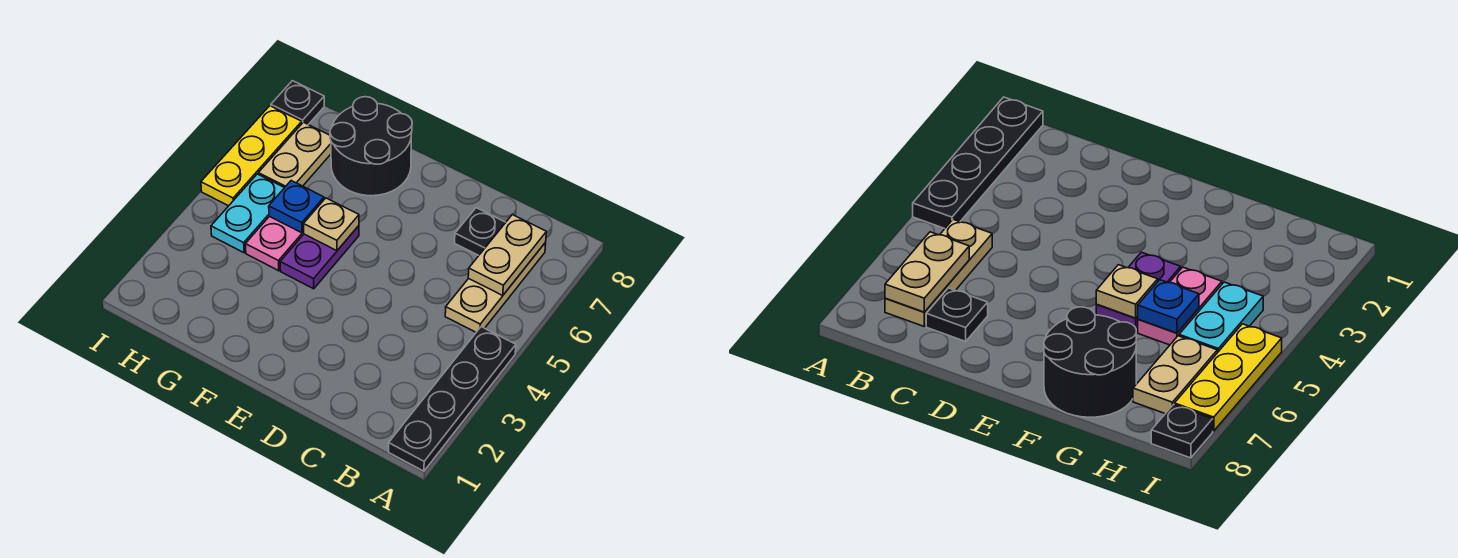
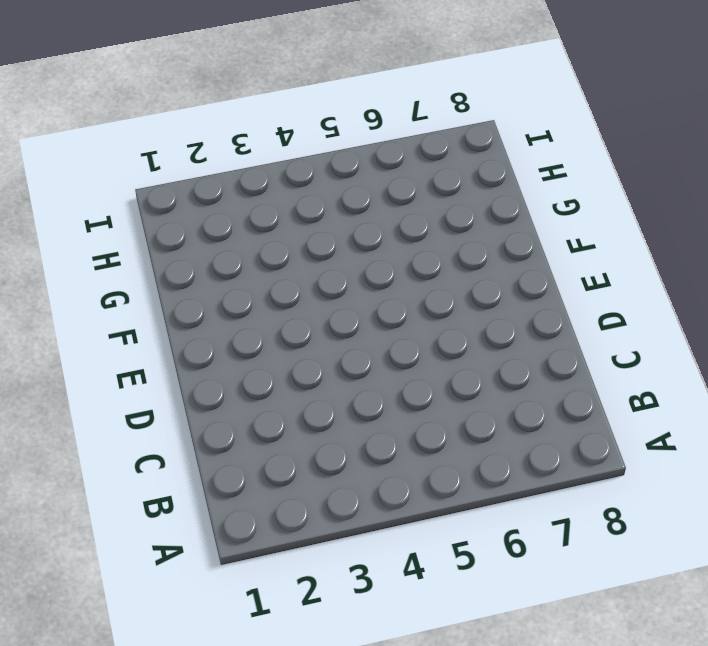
none -> black plate A1:A4 level 1
none -> tan plate B5:B7 level 1
none -> black plate C7 level 1

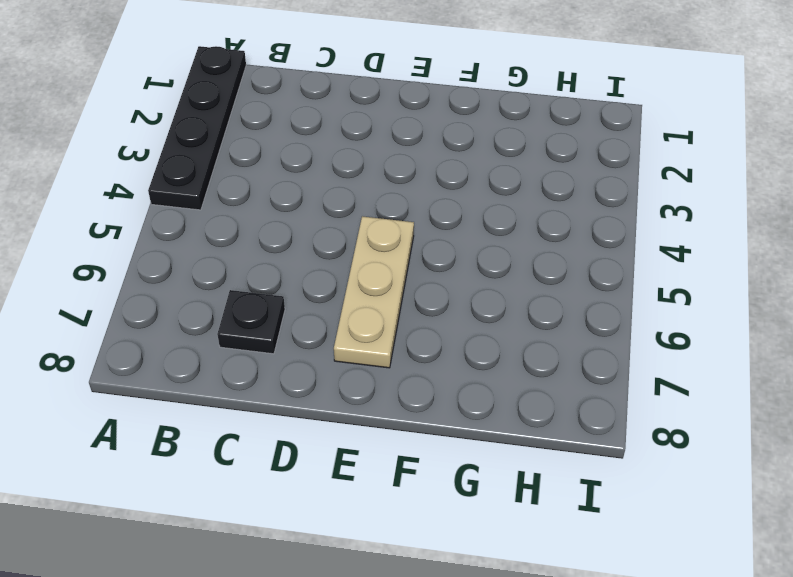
tan plate E5:E7 level 1 -> tan plate B5:B7 level 1
none -> purple plate F4:F5 level 1
none -> black round brick F7:G8 level 1
none -> pink plate G4:G5 level 1

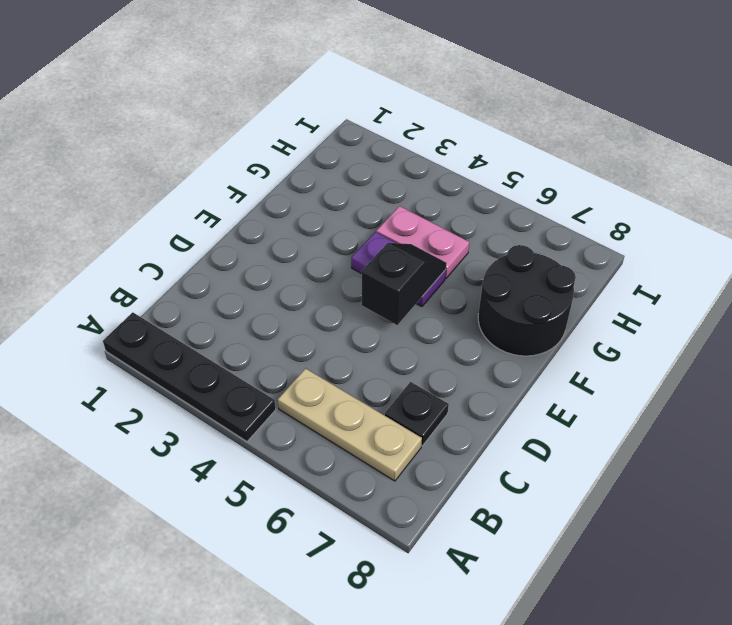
black slope E5:F5 level 2 top E -> tan plate F5 level 2
none -> cyan plate H4:H5 level 1
none -> tan plate H6:H7 level 1
none -> yellow plate I5:I7 level 1

